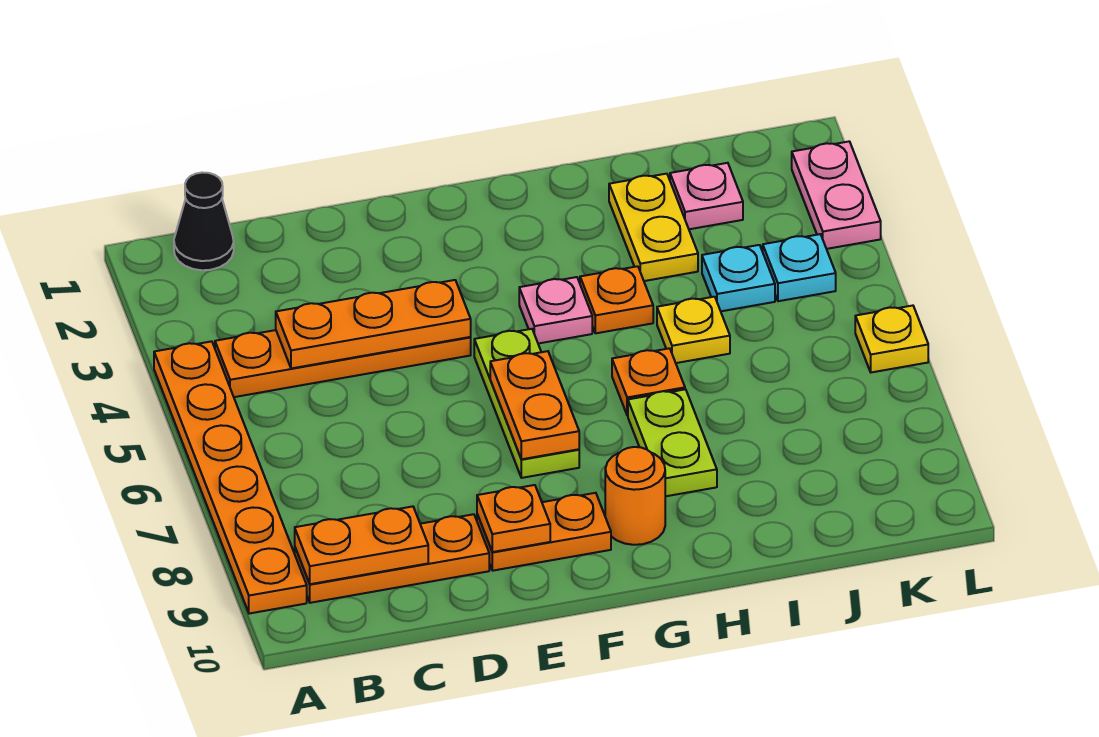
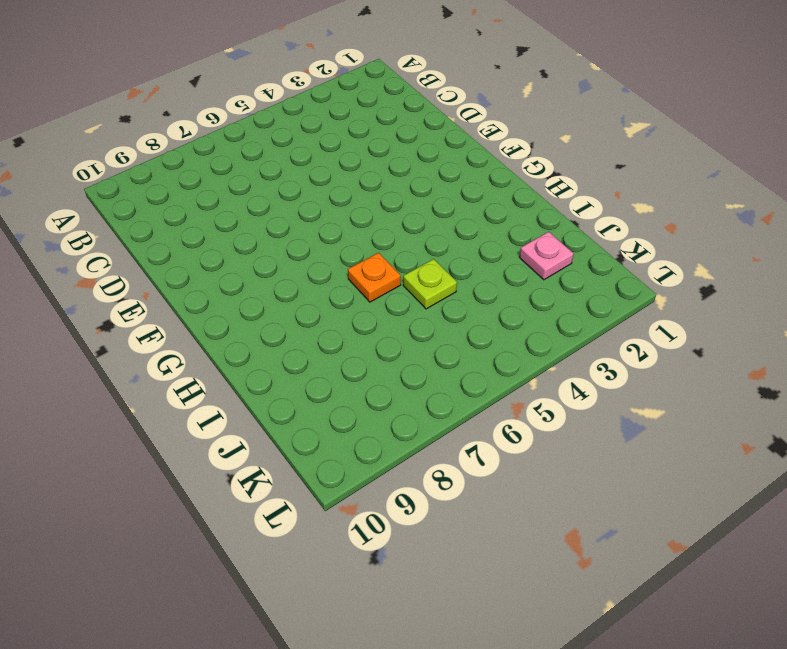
lime plate I5 level 1 -> yellow plate I5 level 1
none -> orange plate A4:A9 level 1
none -> black cone B1 level 1
none -> orange plate B4:E4 level 1

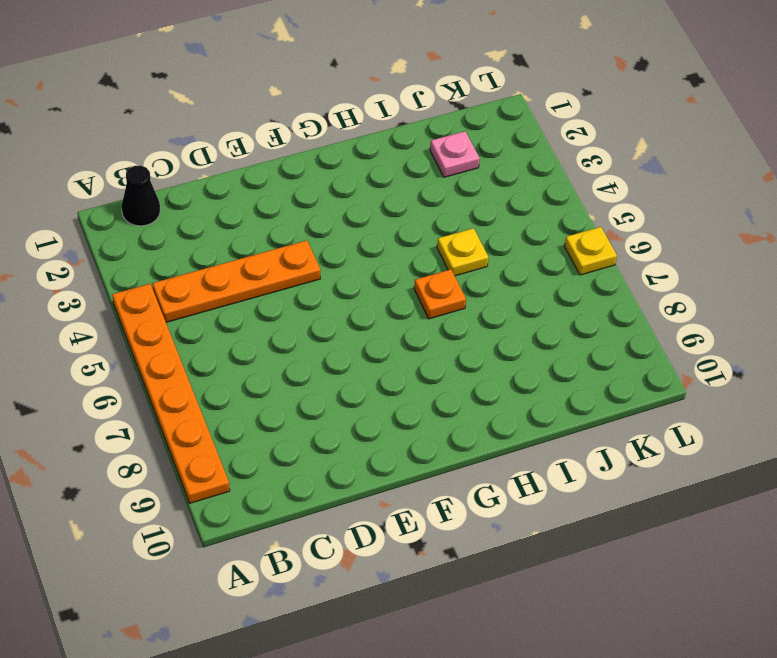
none -> orange plate B9:D9 level 1
none -> orange plate E9:F9 level 1
none -> lime plate F5:F7 level 1

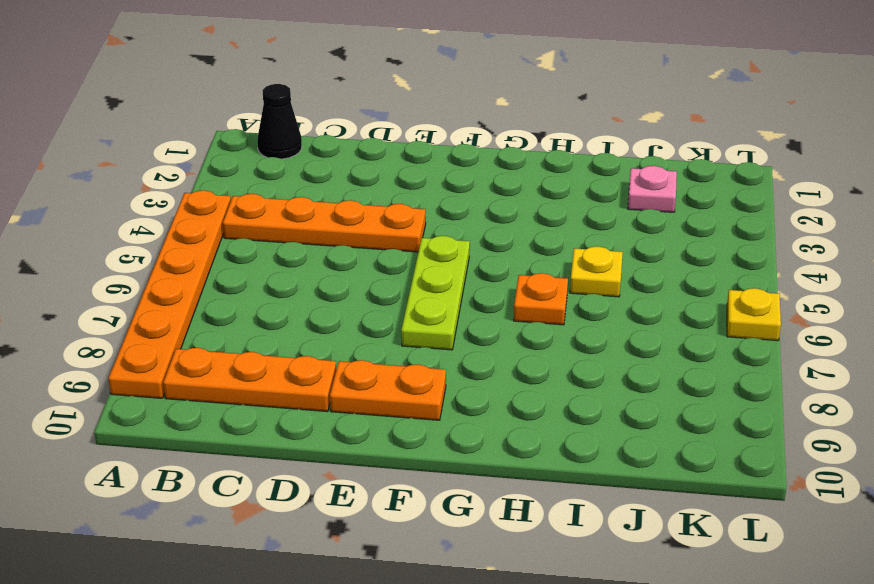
none -> pink plate G4 level 1
none -> orange round brick G9 level 1
none -> orange plate H4 level 1

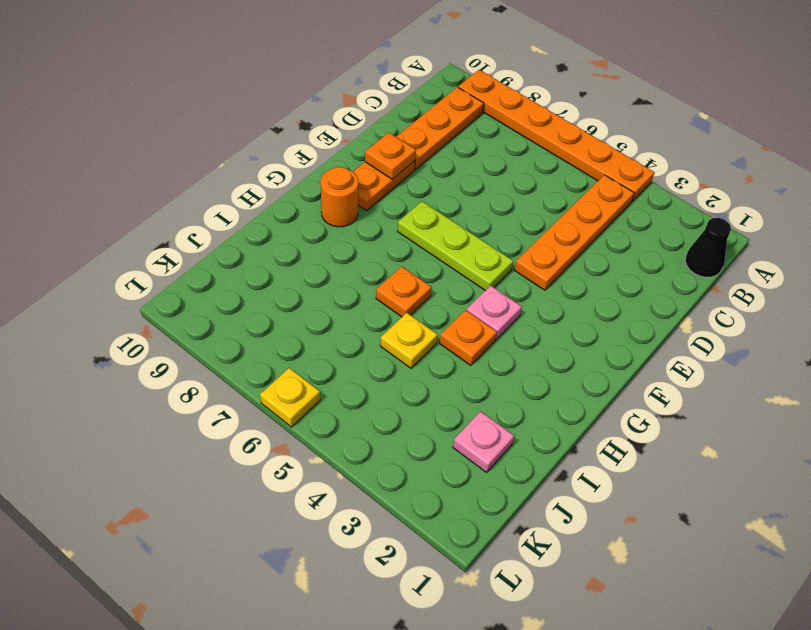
none -> lime plate H7:H8 level 1
none -> yellow plate I2:I3 level 1
none -> cyan plate J4 level 1

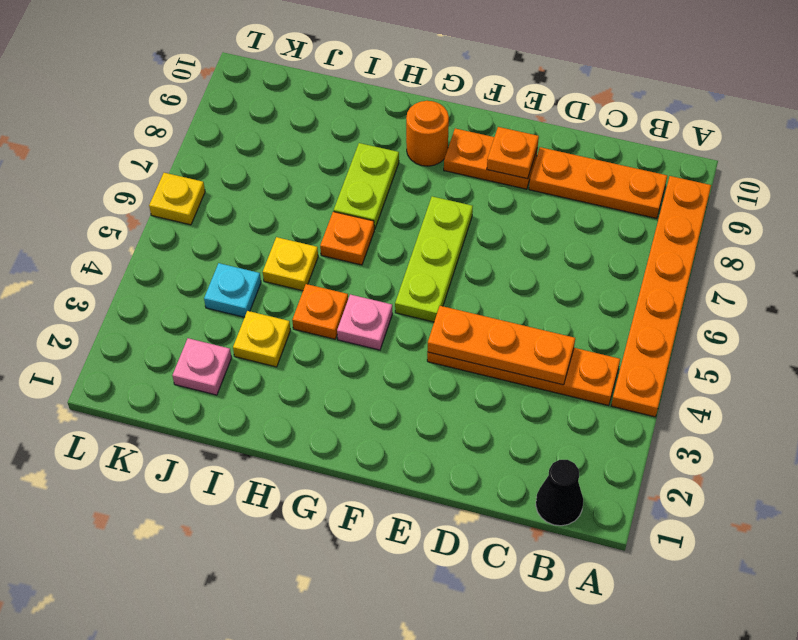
yellow plate I3 level 1 -> yellow plate I2:I3 level 1
none -> cyan plate K4 level 1
none -> pink plate L2:L3 level 1
none -> orange plate B9:C9 level 2

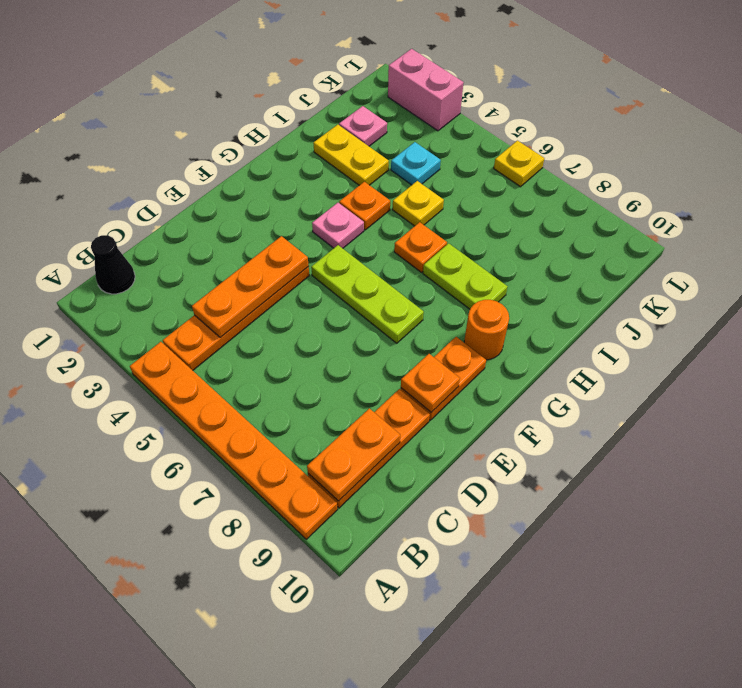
pink brick L2:L3 level 1 -> pink plate L2:L3 level 1
none -> cyan plate K4 level 1
none -> orange plate F6:F7 level 2

